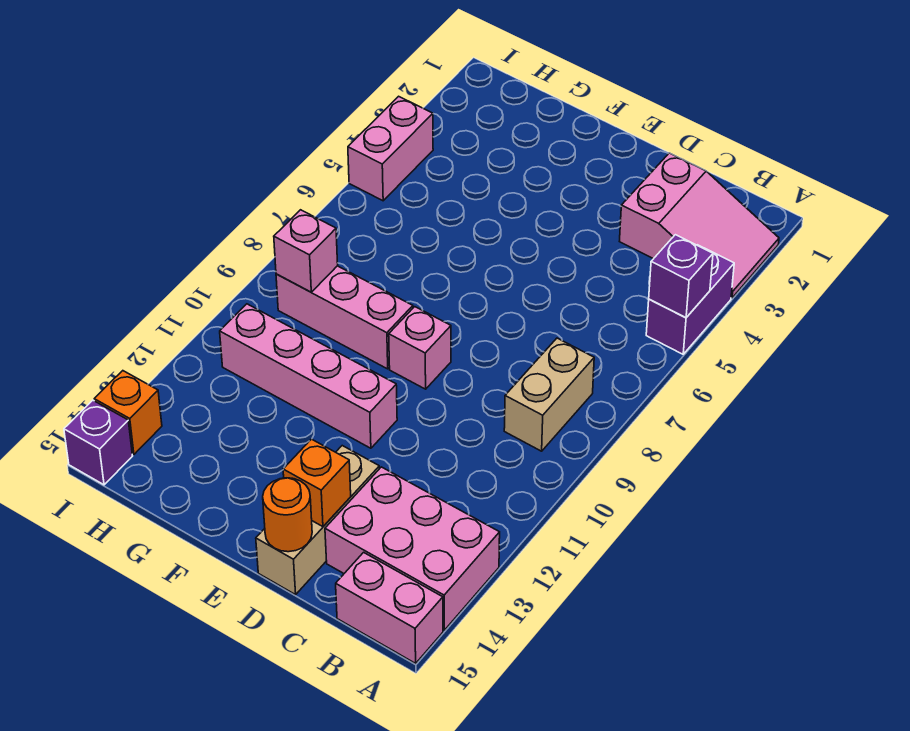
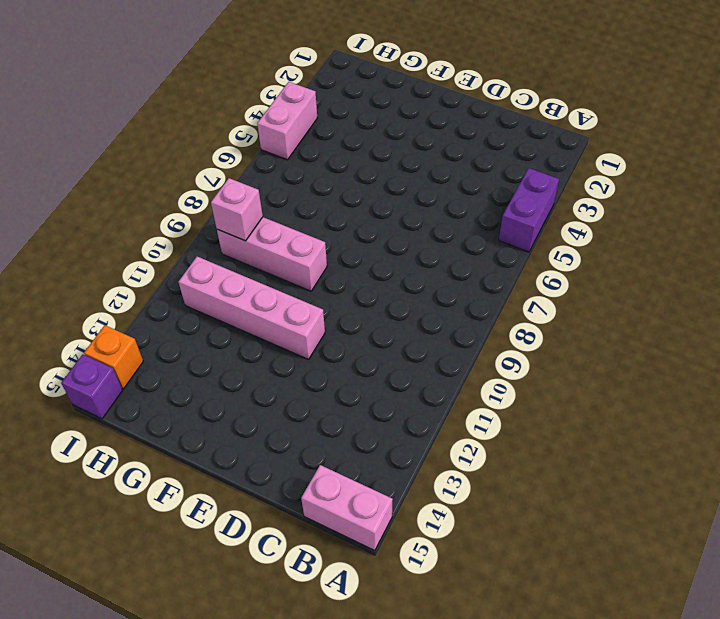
none -> pink slope A2:C3 level 1 top C
none -> pink brick A13:C14 level 1
none -> tan brick B8:B9 level 1

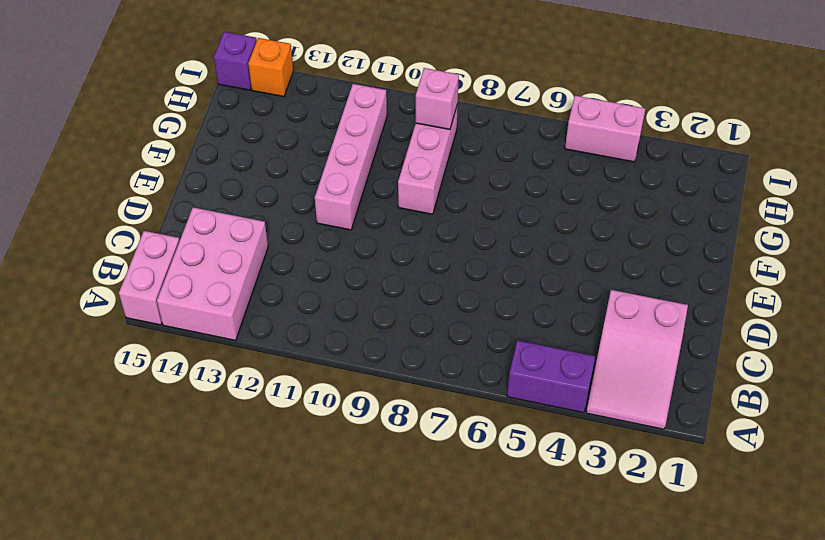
none -> tan brick B8:B9 level 1
none -> tan brick D13:D15 level 1
none -> pink brick E9 level 1

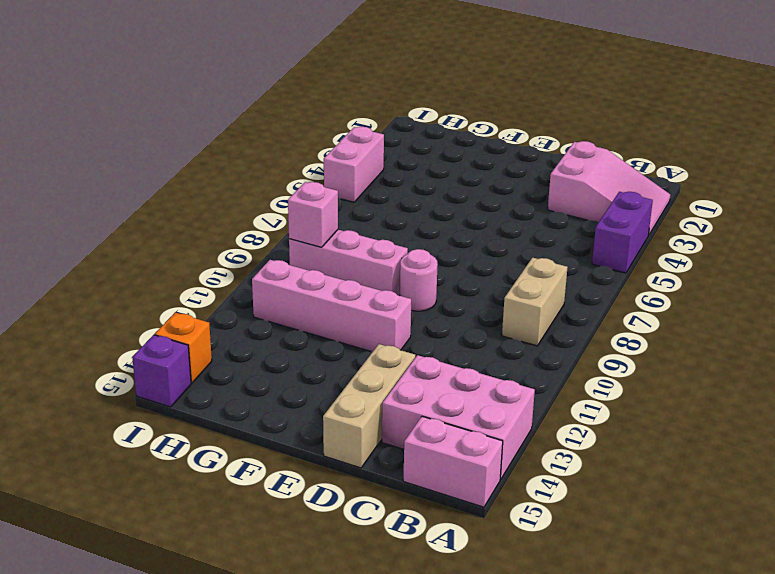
pink round brick E9 level 1 -> pink brick E9 level 1
none -> purple brick A5 level 2
none -> orange brick D14 level 2
none -> orange round brick D15 level 2

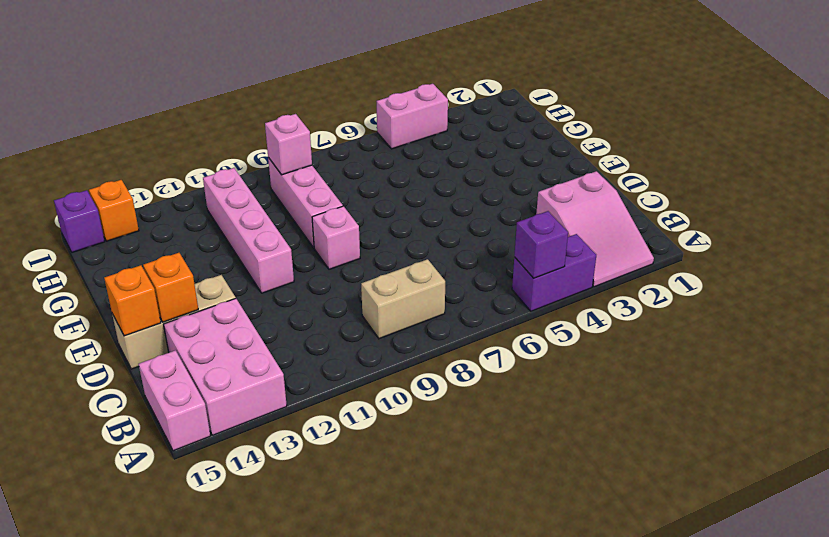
orange brick D15 level 2 -> orange round brick D15 level 2

